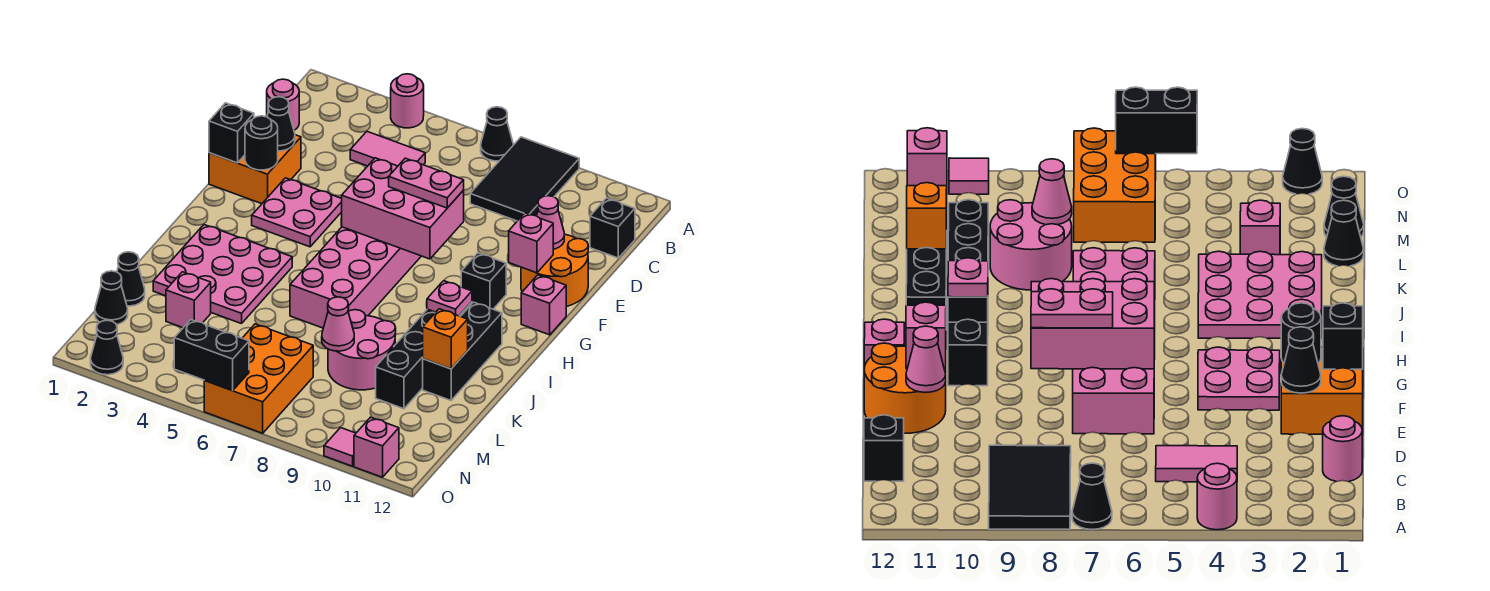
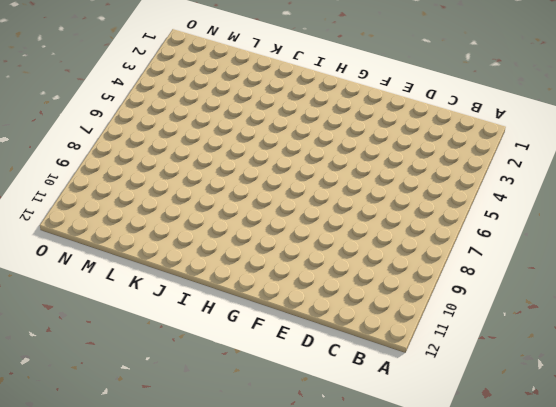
none -> pink round brick A4 level 1
none -> black cone A7 level 1
none -> black tile A8:C9 level 1
none -> pink round brick C1 level 1

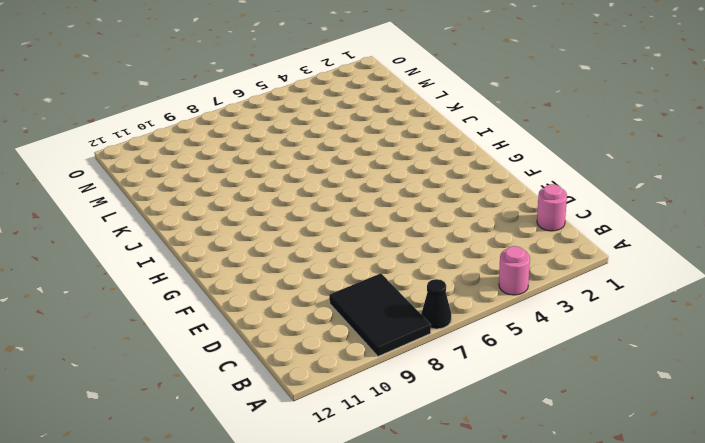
none -> pink tile C4:C5 level 1
none -> black brick C12 level 1
none -> orange brick E1:F2 level 1
none -> pink brick E6:J7 level 1

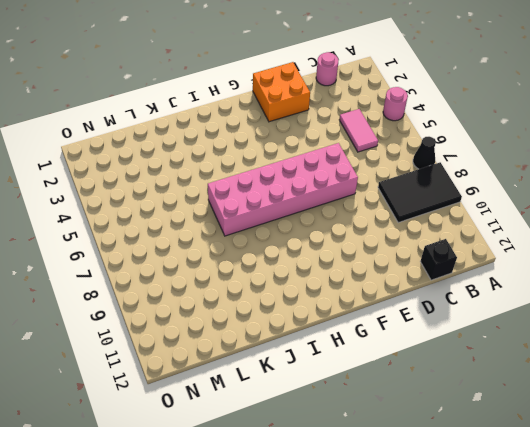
none -> orange round brick E11:F12 level 1
none -> pink plate F3:G4 level 1
none -> black brick G10 level 1
none -> pink brick G12 level 1

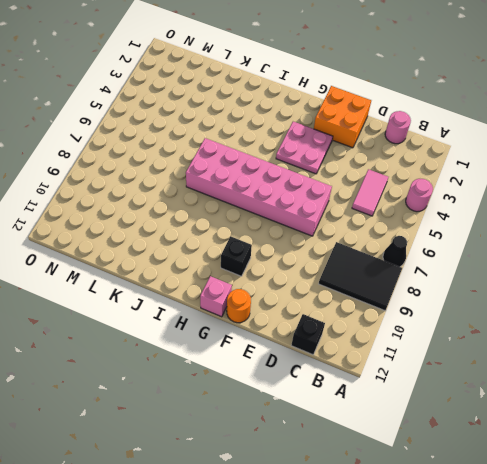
orange round brick F12 level 1 -> orange round brick E11:F12 level 1
none -> pink plate I2:K4 level 1
none -> black brick I10:L10 level 1
none -> black brick I11:K11 level 1
none -> pink round brick K8:L9 level 1

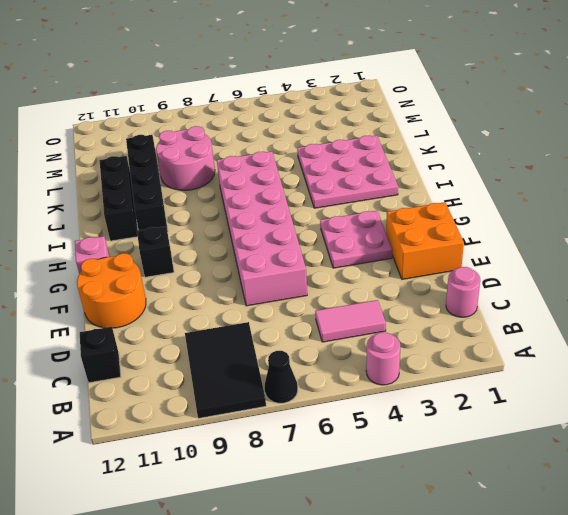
none -> black cone L1 level 1
none -> pink brick L3 level 1
none -> black cone M1 level 1
none -> orange brick M6:O7 level 1

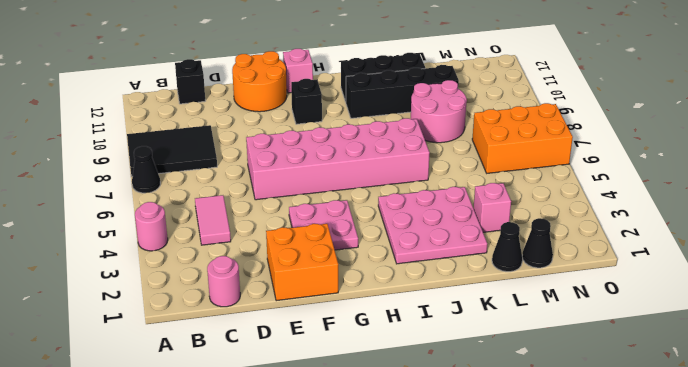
none -> black cone O2 level 1
none -> pink tile O10 level 1
none -> pink brick O11 level 1
none -> black cone E2 level 2

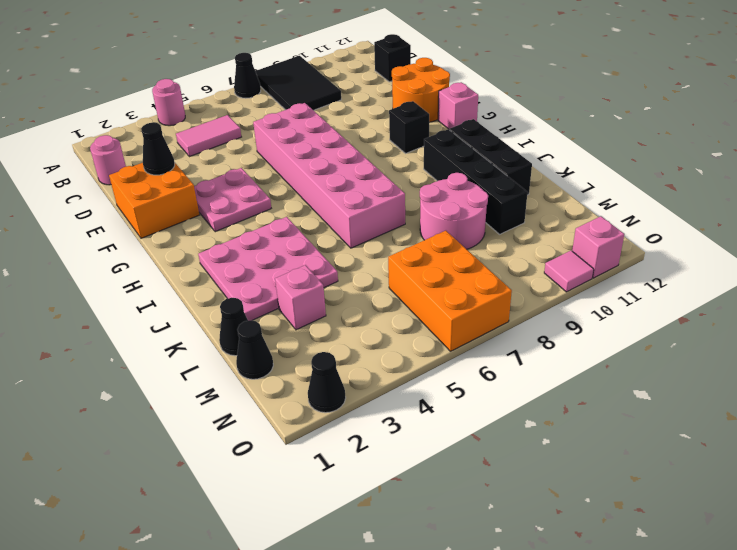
none -> pink cone E11 level 2
none -> black brick F1 level 2
none -> black round brick F2 level 2
none -> pink brick F6:G8 level 2

